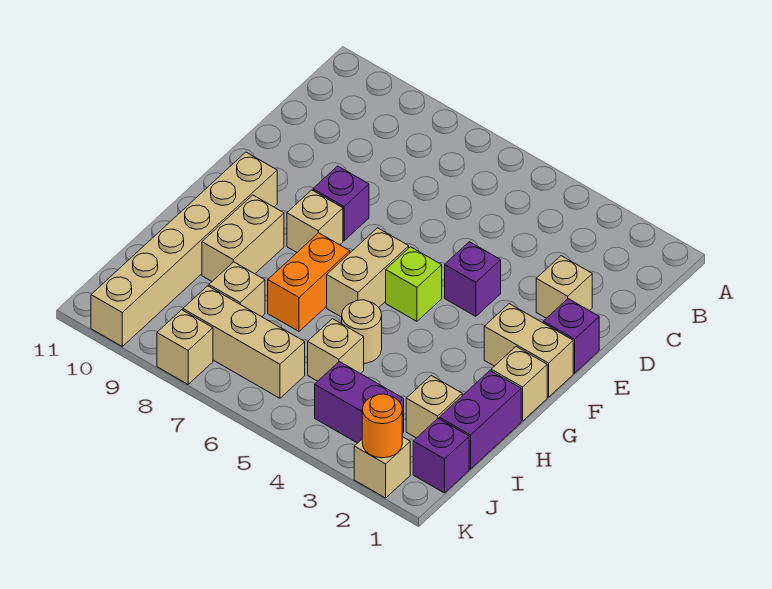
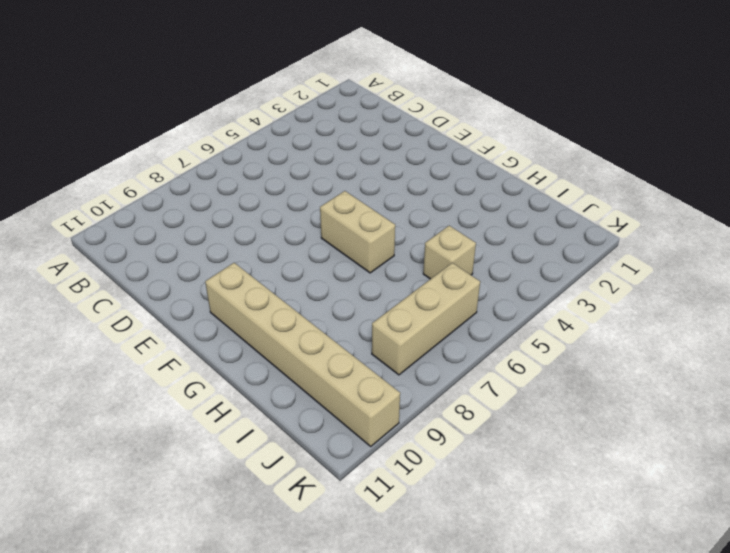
none -> tan brick D2 level 1
none -> purple brick E1 level 1
none -> purple brick E4 level 1

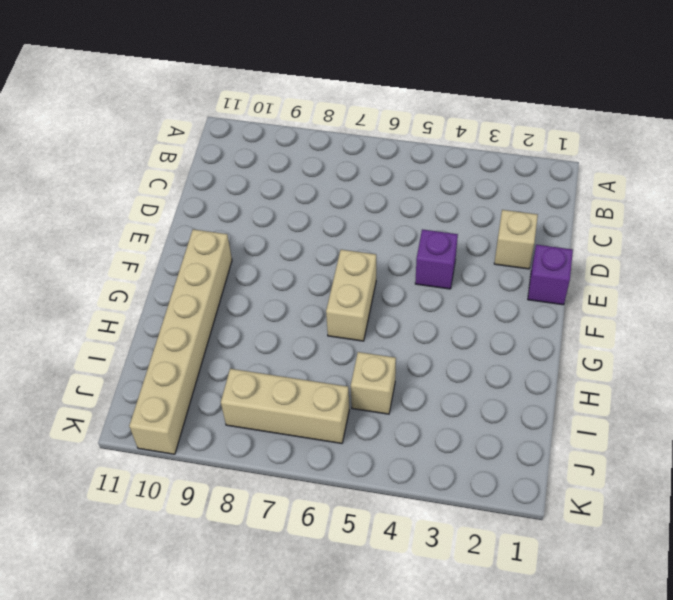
none -> purple brick E8 level 1
none -> tan brick F1:F2 level 1
none -> lime brick F5 level 1

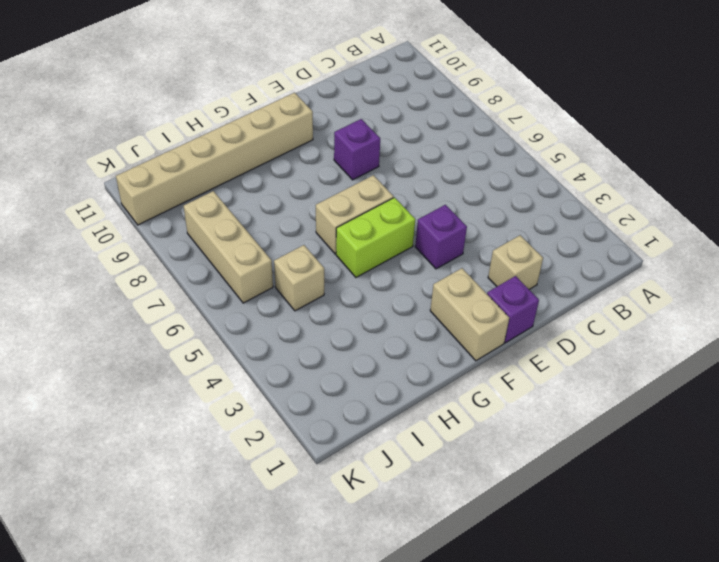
lime brick F5:G5 level 1 -> lime brick F5 level 1
none -> tan brick F8 level 1
none -> tan brick G1 level 1
none -> orange brick G7:H7 level 1

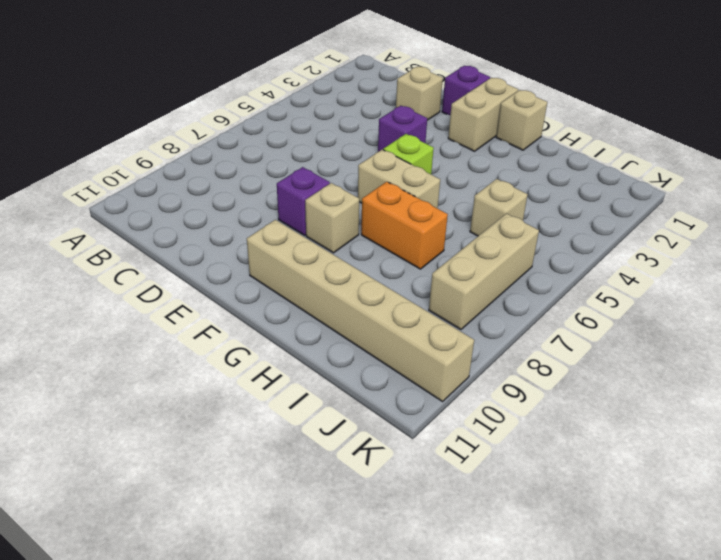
none -> tan brick G9:H9 level 1
none -> purple brick H1:I1 level 1
none -> tan round brick H5 level 1

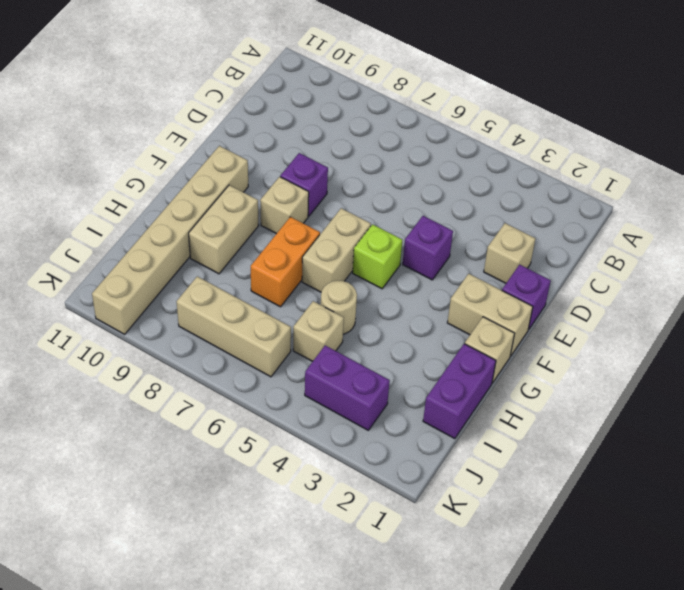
none -> tan brick I2 level 1
none -> tan brick I8 level 1
none -> purple brick J1 level 1

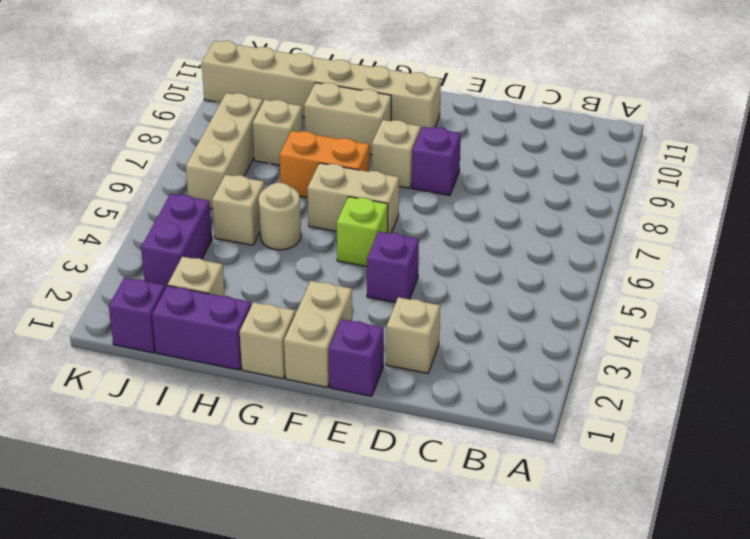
none -> tan brick K2 level 1
none -> tan brick K8 level 1
none -> orange round brick K2 level 2

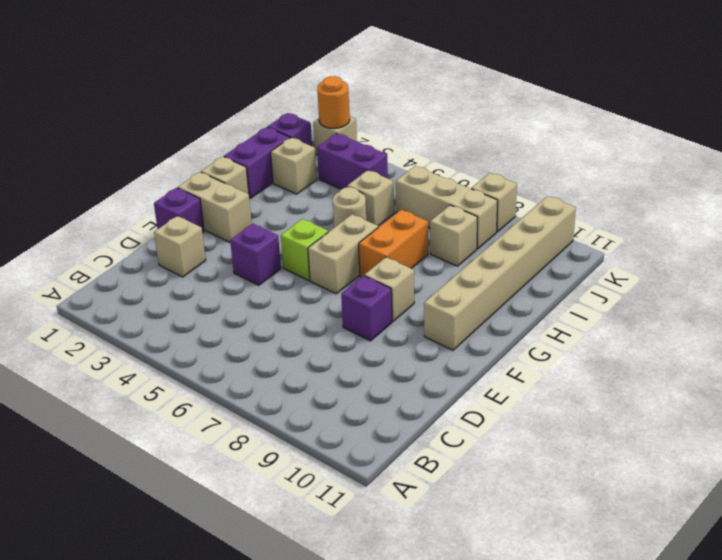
none -> tan brick G9:H9 level 1

